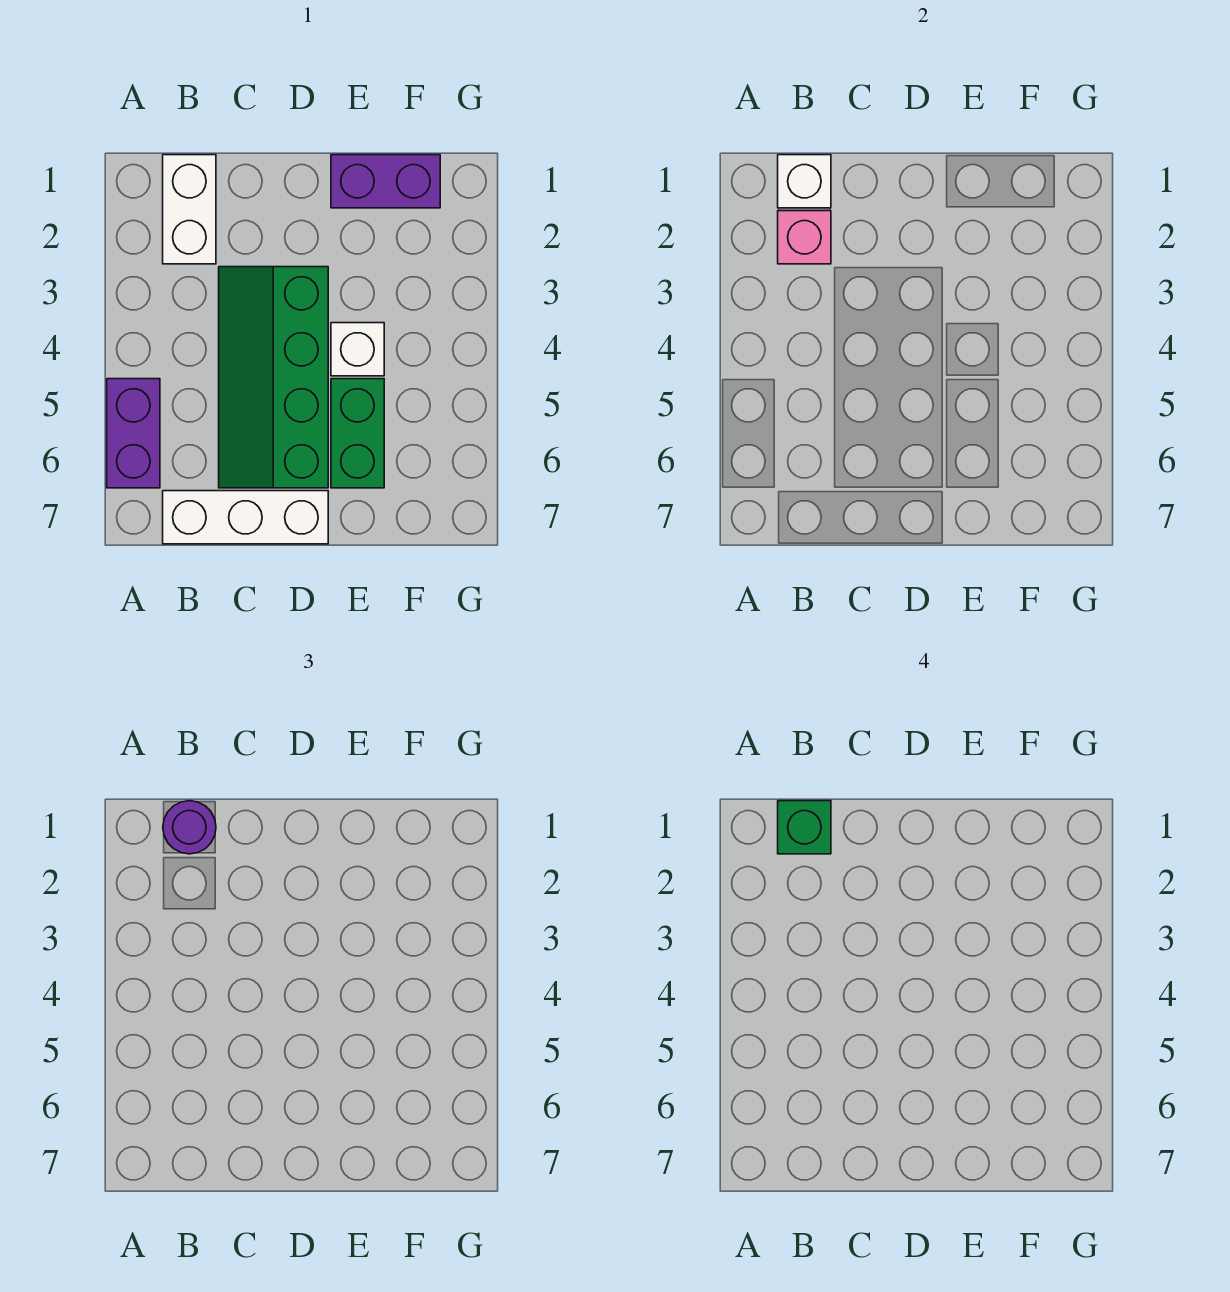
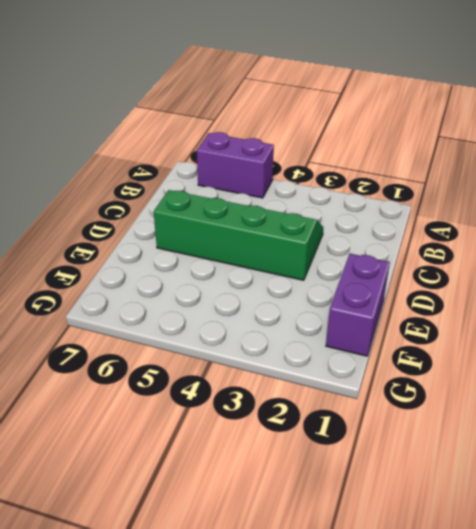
none -> white brick B1:B2 level 1
none -> white brick B7:D7 level 1

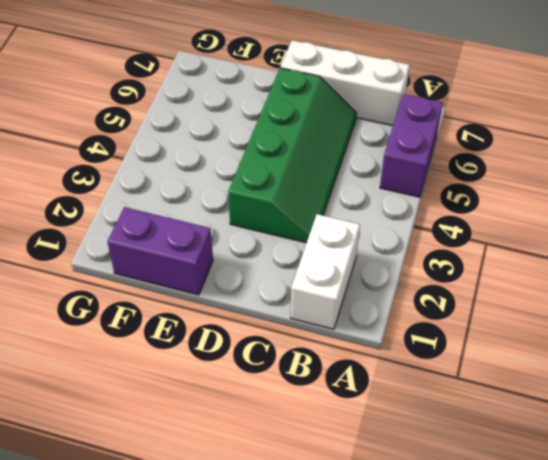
none -> white brick E4 level 1
none -> green brick E5:E6 level 1

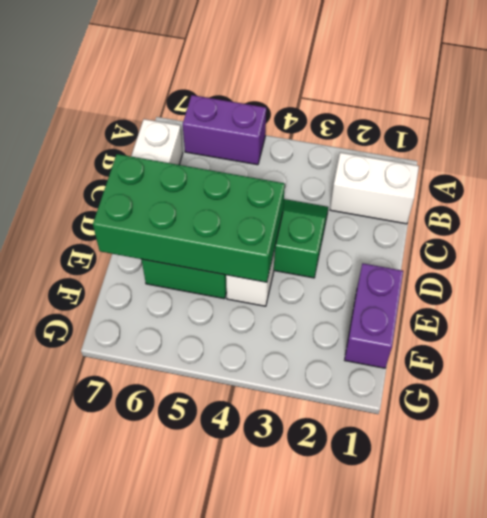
green brick D4:E7 level 2 -> none
none -> white brick B1 level 2
none -> pink brick B2 level 2

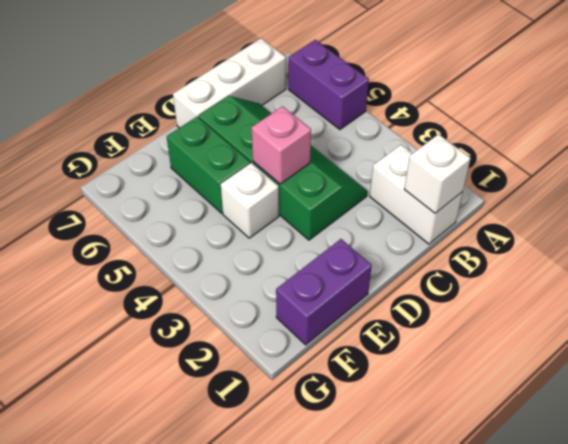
pink brick D4 level 2 -> pink brick B2 level 2
none -> purple round brick B1 level 3
none -> green brick B1 level 4

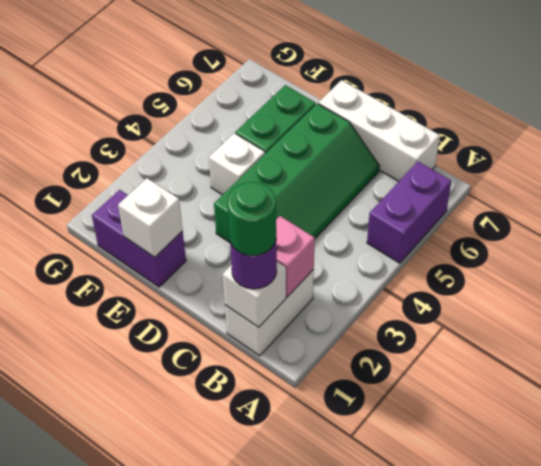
green round brick B1 level 4 -> green brick B1 level 4
white brick E1 level 2 -> none

